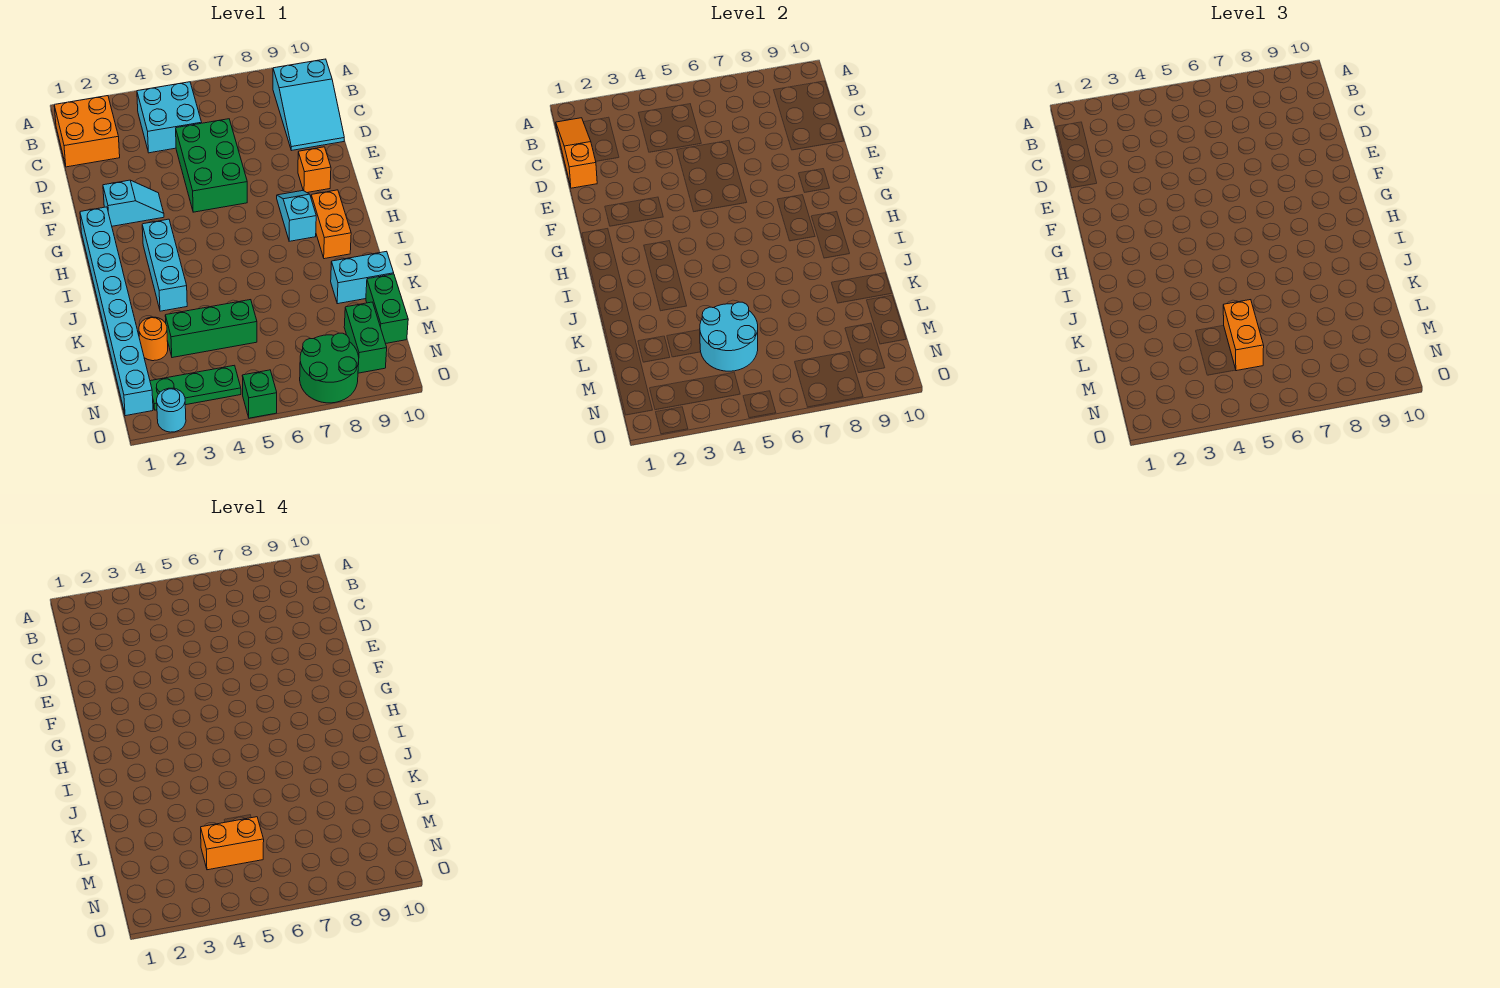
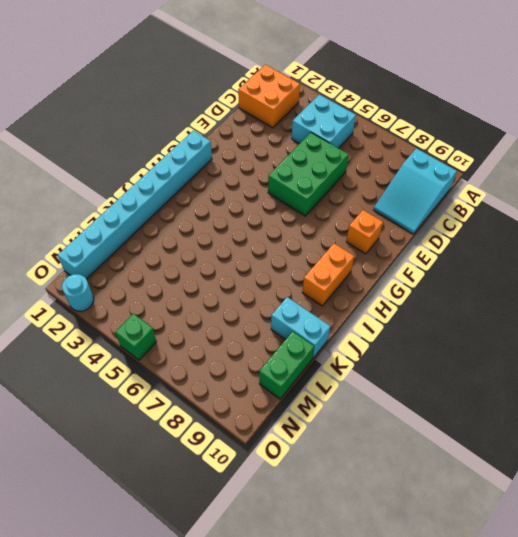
none -> cyan slope F2:F3 level 1 top 2
none -> cyan slope G8:H8 level 1 top H
none -> cyan brick H3:J3 level 1

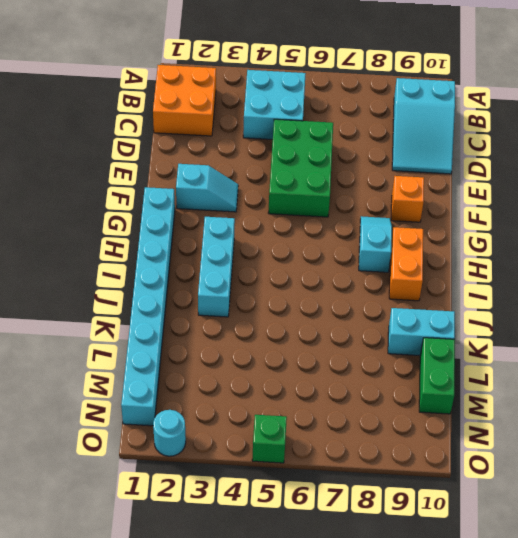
none -> orange round brick L2 level 1
none -> green brick L3:L5 level 1
none -> green brick M9:N9 level 1

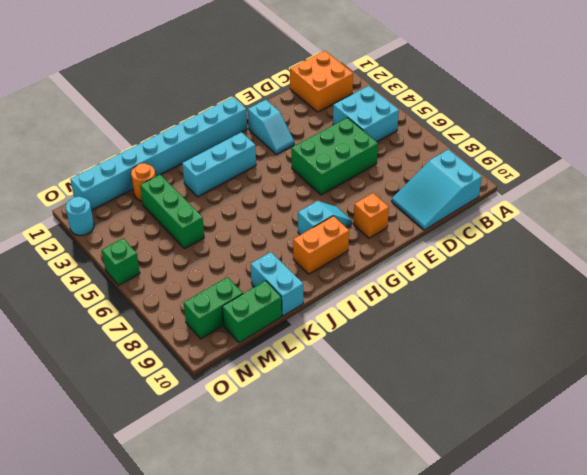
none -> green plate N2:N4 level 1
none -> green round brick N7:O8 level 1
none -> orange slope B1:D1 level 2 top D

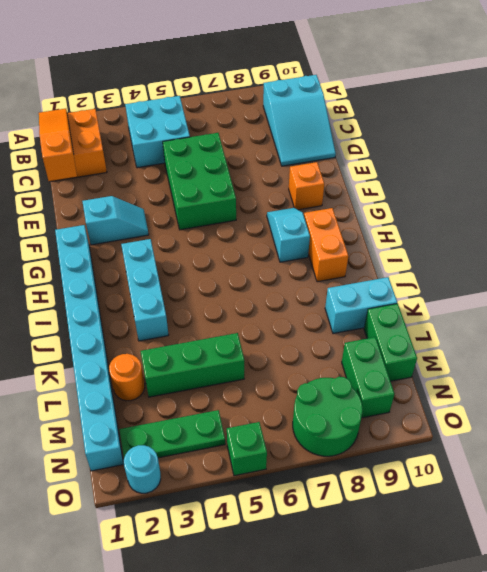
none -> cyan round brick L4:M5 level 2
none -> orange brick L5:M5 level 3
none -> orange brick M4:M5 level 4

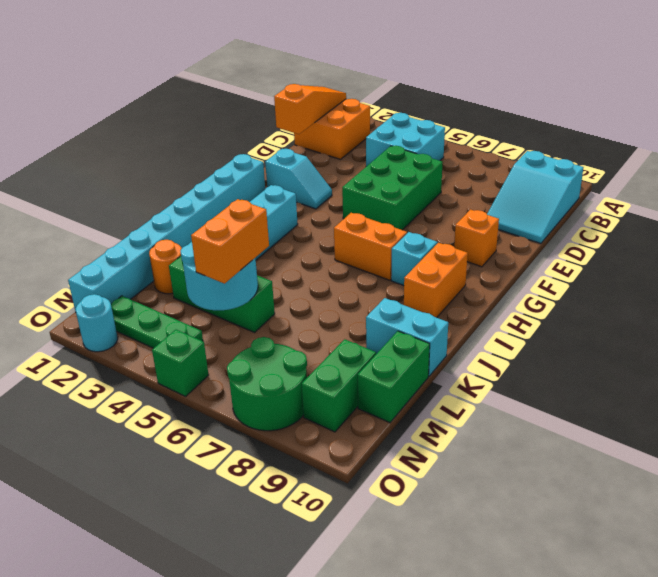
orange brick H6:H7 level 1 -> orange brick M4:M5 level 4

